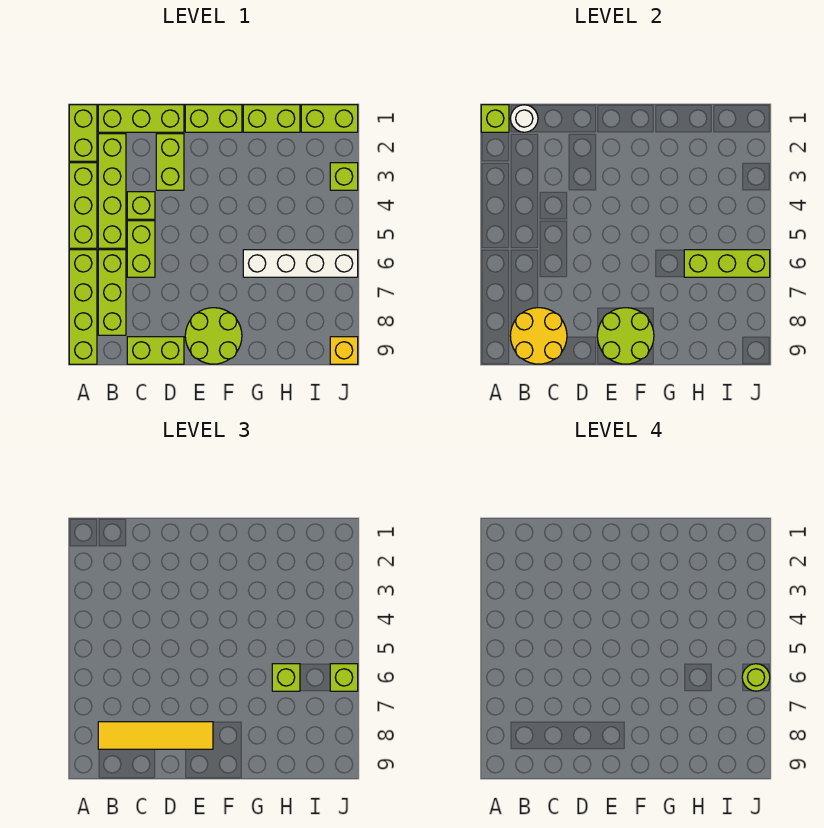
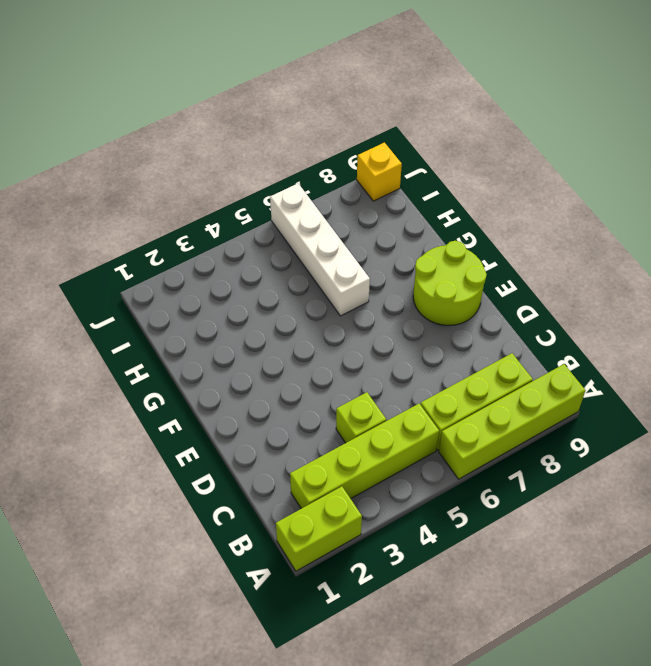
none -> lime brick A3:A5 level 1
none -> lime brick B1:D1 level 1
none -> lime brick C5:C6 level 1

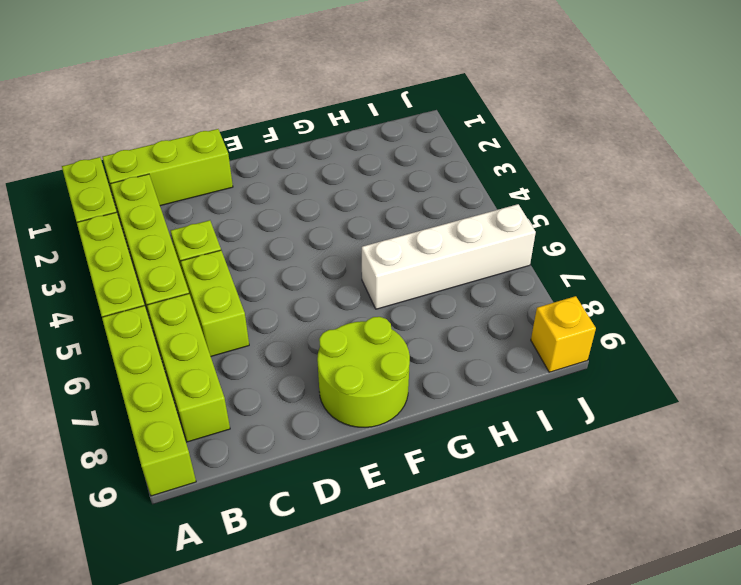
none -> lime brick C9:D9 level 1
none -> lime brick D2:D3 level 1
none -> lime brick E1:F1 level 1

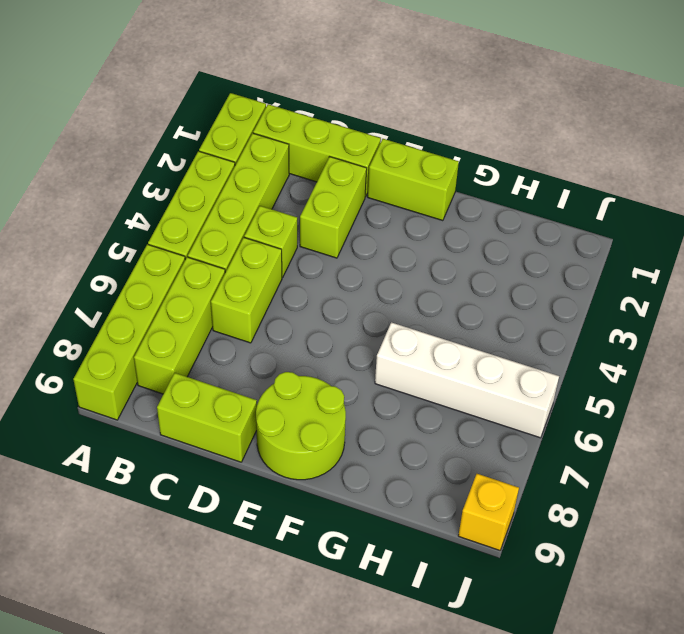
none -> lime brick G1:H1 level 1
none -> lime brick I1:J1 level 1
none -> lime brick J3 level 1

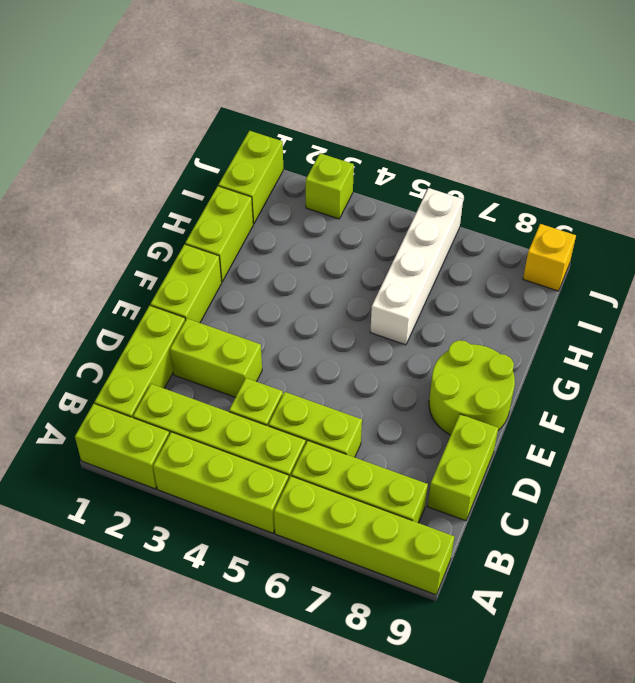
none -> lime brick A1 level 2
none -> white round brick B1 level 2
none -> yellow round brick B8:C9 level 2

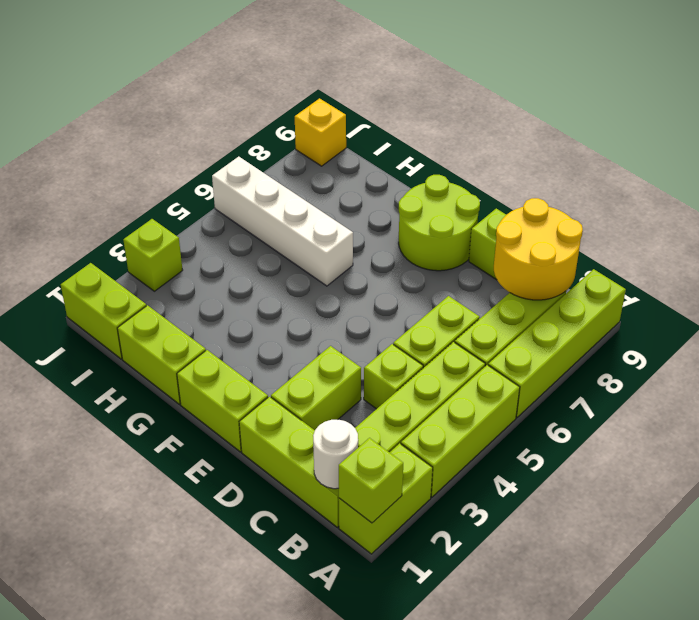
none -> lime round brick E8:F9 level 2
none -> lime brick H6:J6 level 2
none -> yellow tile B8:E8 level 3

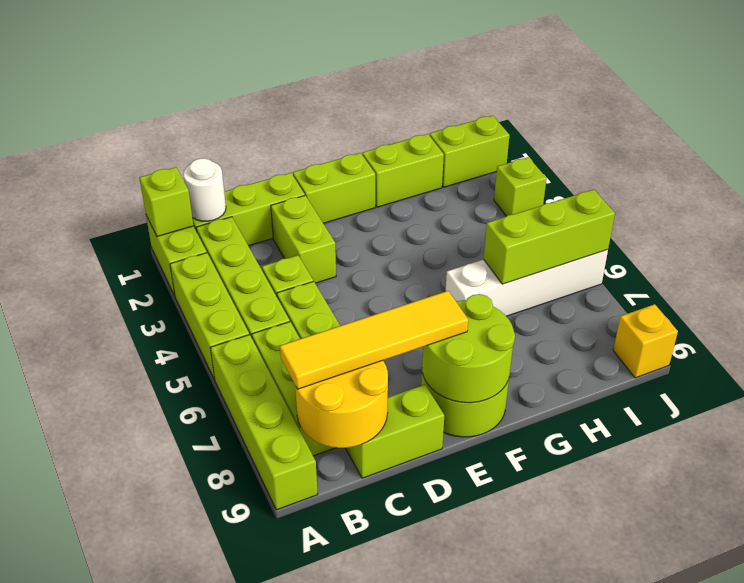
none -> lime brick H6 level 3
none -> lime brick J6 level 3
none -> lime round brick J6 level 4

